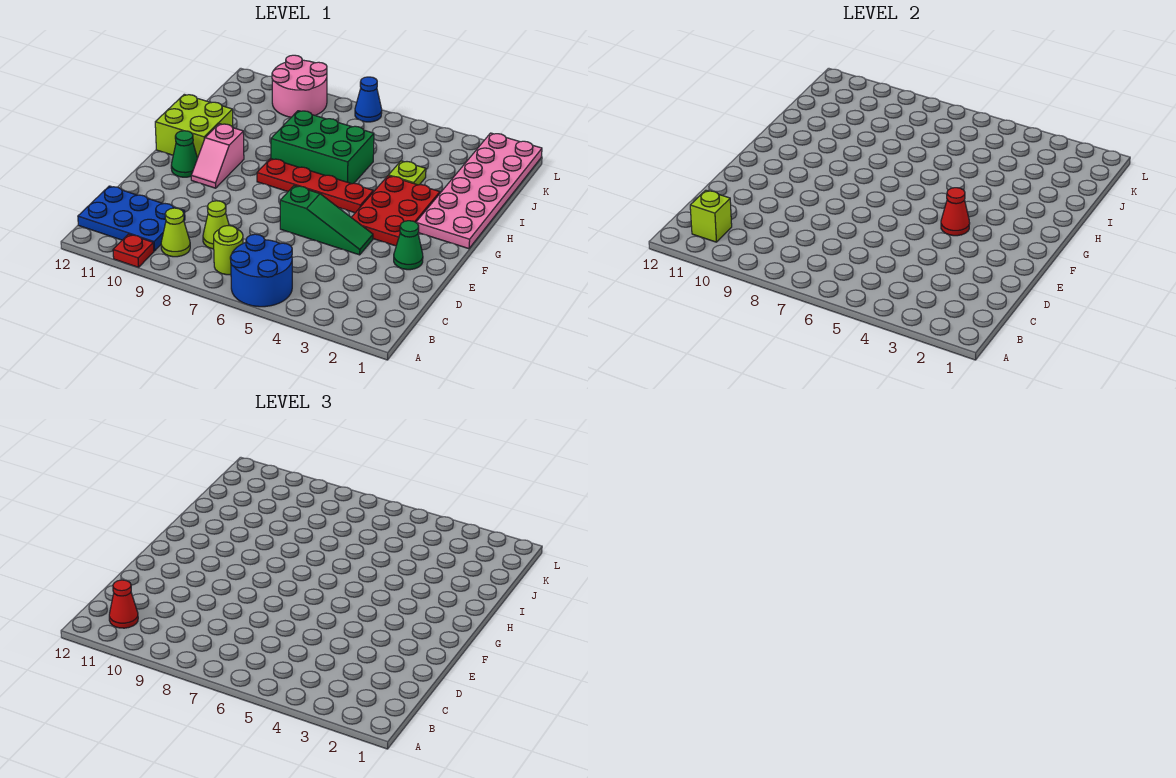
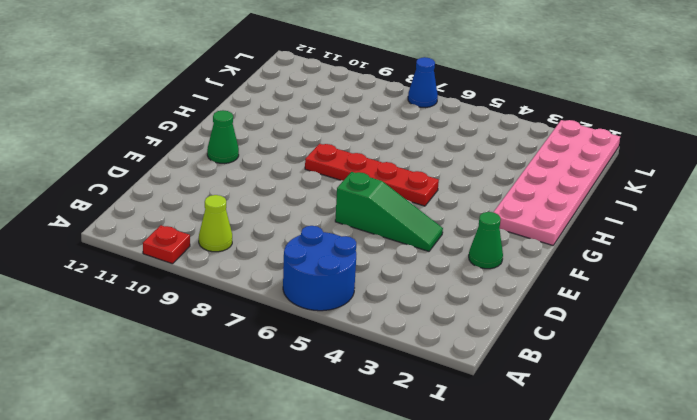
none -> lime round brick B7 level 1
none -> blue plate B10:C12 level 1
none -> lime cone C8 level 1

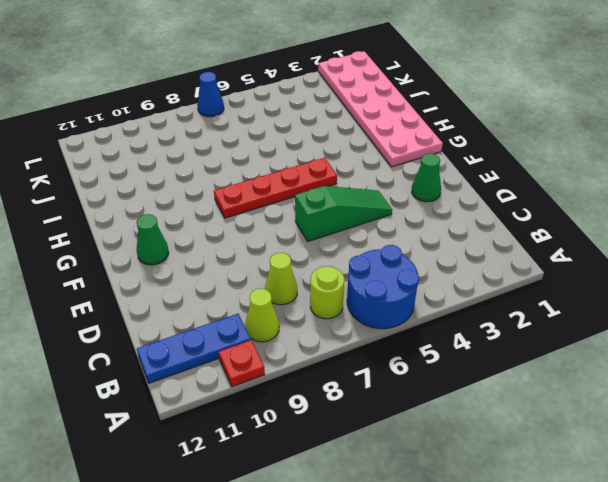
blue plate B10:B12 level 1 -> blue plate B10:C12 level 1
none -> red plate F3:H4 level 1
none -> pink slope F10:G10 level 1 top G
none -> lime brick G11:H12 level 1

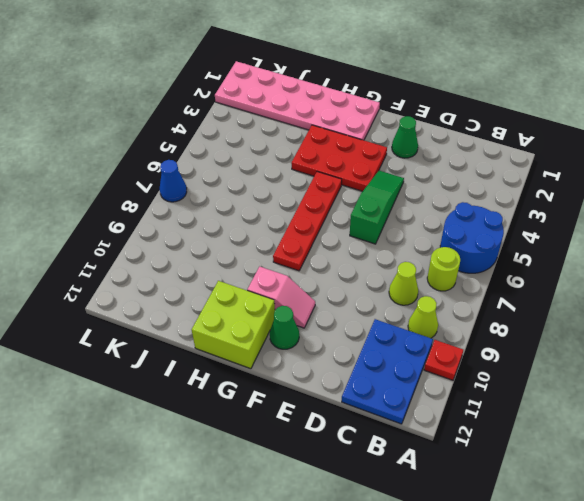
none -> green brick H6:I8 level 1
none -> lime plate I4 level 1
none -> pink round brick K9:L10 level 1

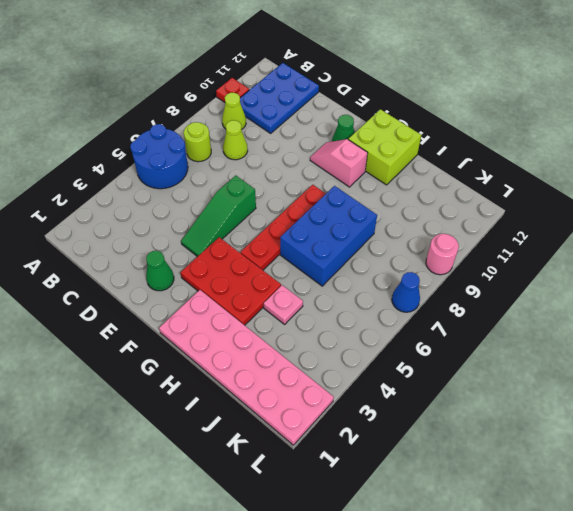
blue brick H6:I8 level 1 -> green brick H6:I8 level 1
pink plate I4 level 1 -> lime plate I4 level 1
pink round brick L9 level 1 -> pink round brick K9:L10 level 1
none -> lime brick B11 level 2
none -> red cone F4 level 2
none -> red cone B11 level 3

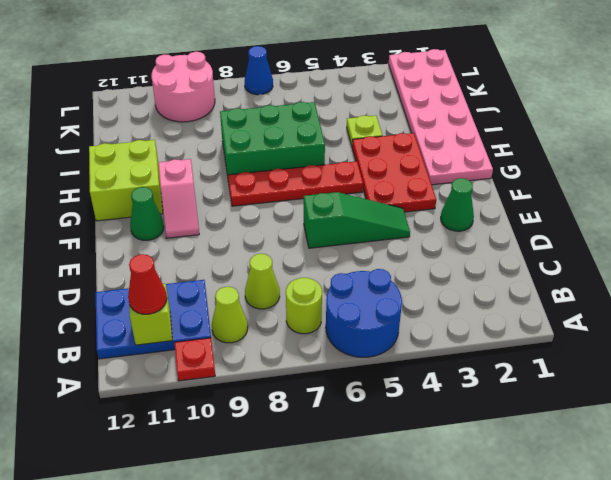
none -> red cone F4 level 2

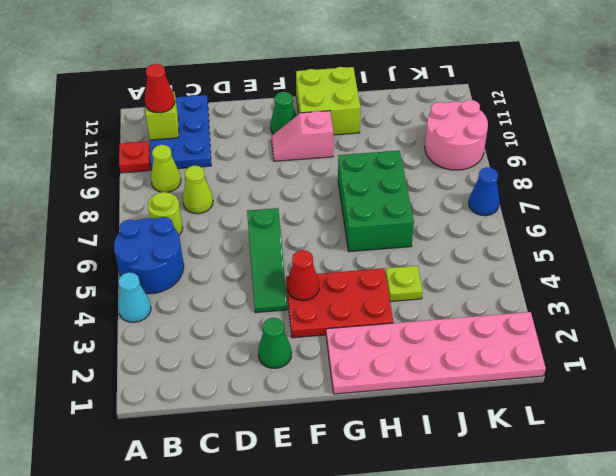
cyan cone A4 level 1 -> none
none -> red plate G5:G8 level 1

